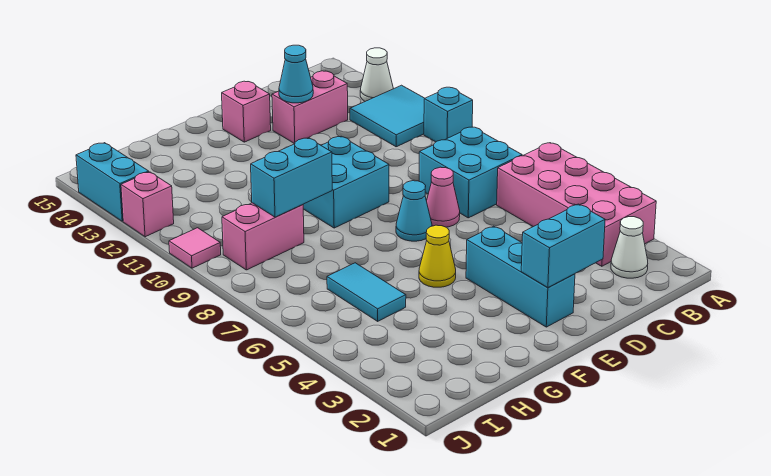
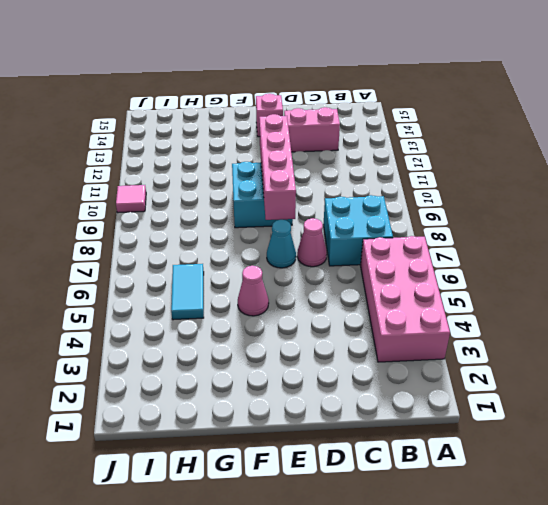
pink brick E8:E11 level 2 -> none
pink cone F5 level 1 -> yellow cone F5 level 1
none -> cyan brick A10 level 1
none -> cyan tile A11:B12 level 1
none -> white cone A13 level 1

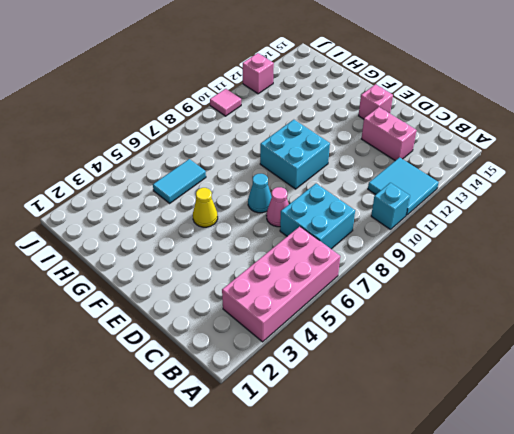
none -> white cone A13 level 1
none -> white cone B2 level 1
none -> cyan brick E2:E4 level 1

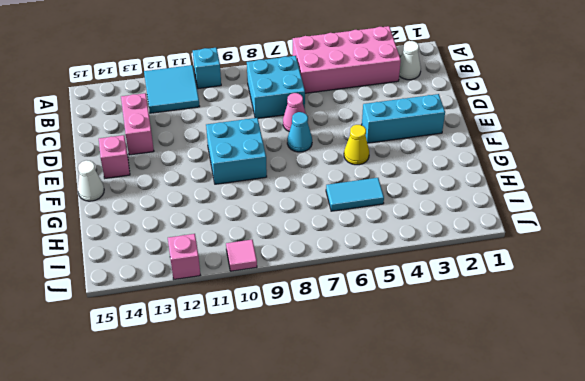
white cone F15 level 1 -> white cone A13 level 1
none -> pink brick H9:I9 level 1
none -> cyan brick J13:J14 level 1
none -> cyan brick D2:E2 level 2

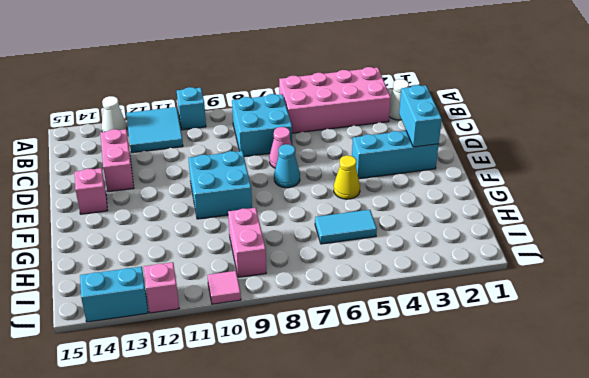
none -> cyan cone D13 level 2
none -> cyan brick G9:H9 level 2

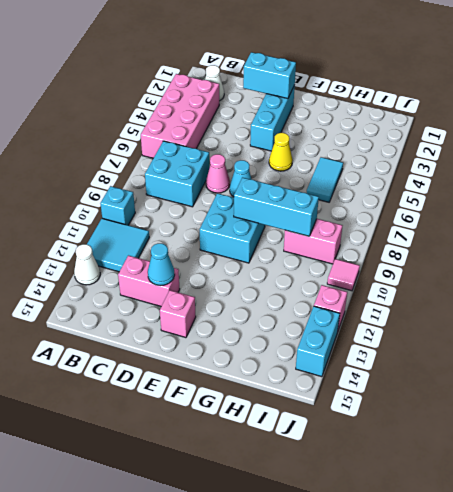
cyan brick F9:H9 level 2 -> cyan brick G9:H9 level 2

